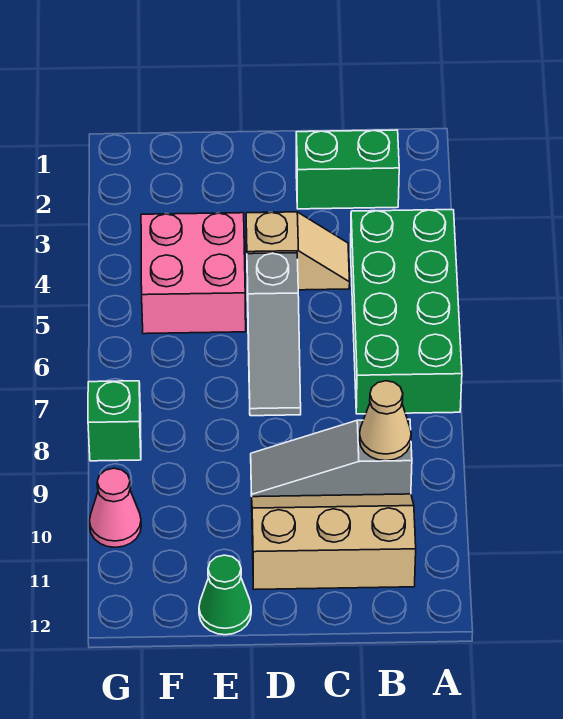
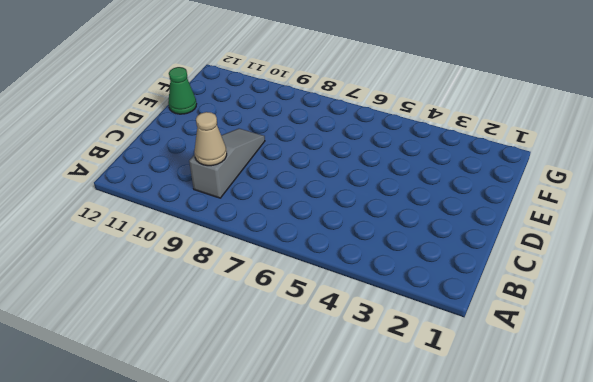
none -> green brick A4:B7 level 1
none -> green brick B2:C2 level 1

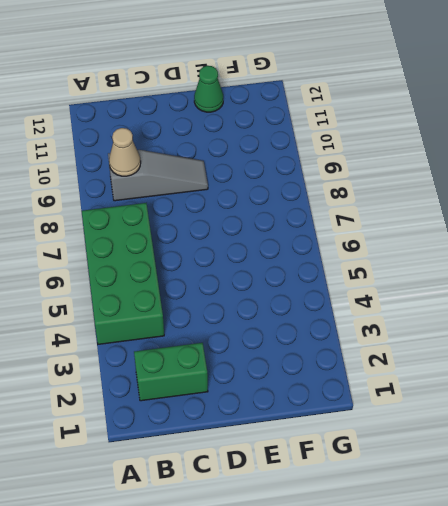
none -> tan slope B10:D11 level 1 top 11
none -> tan slope C4:D4 level 1 top D

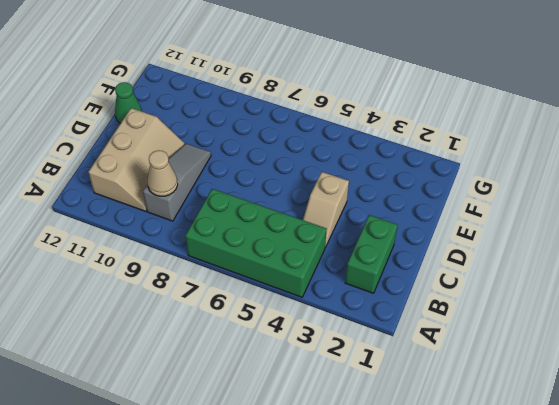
none -> grey slope D5:D7 level 1 top 5
none -> pink brick E4:F5 level 1

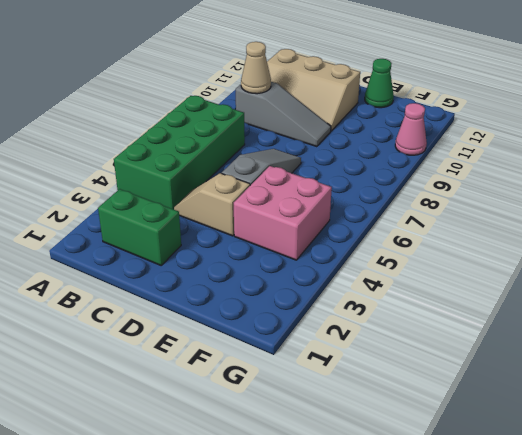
none -> green brick G8 level 1

